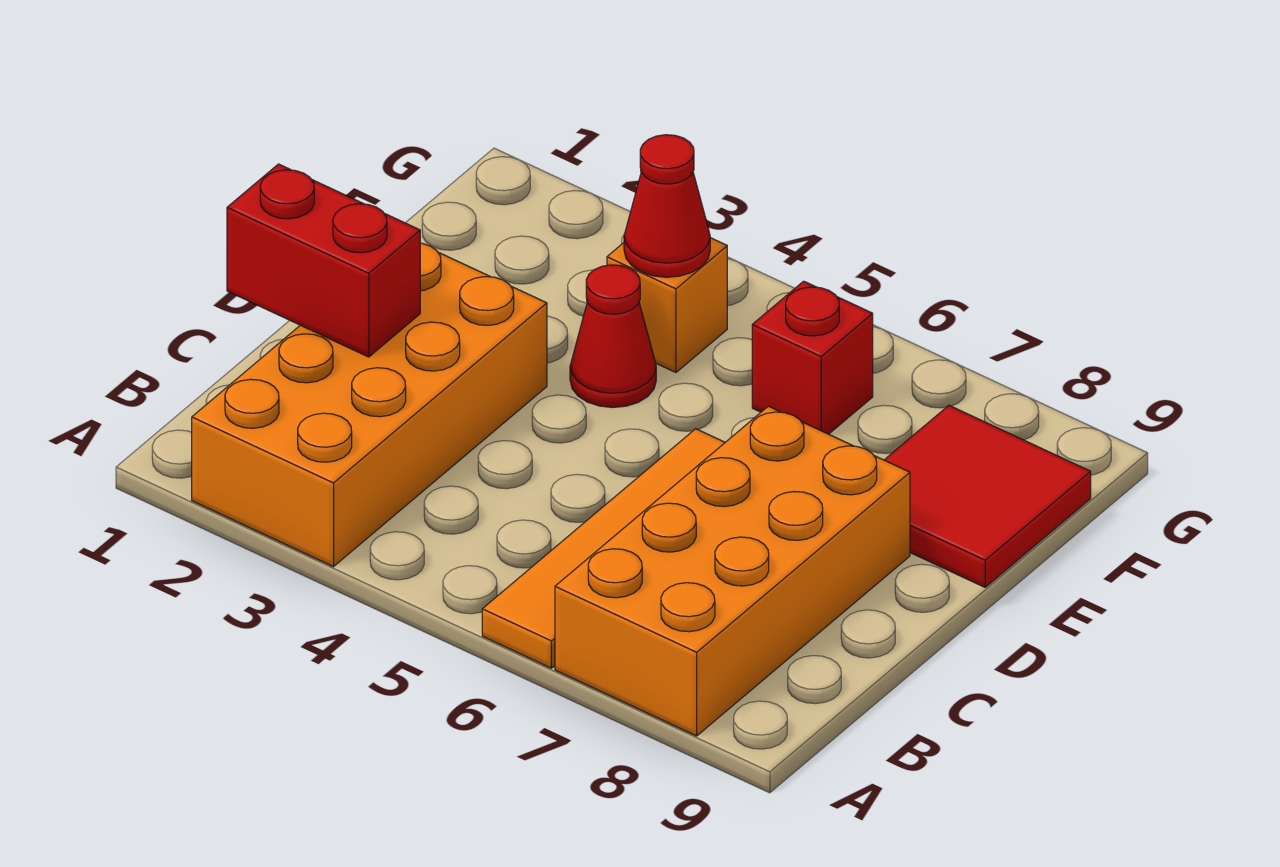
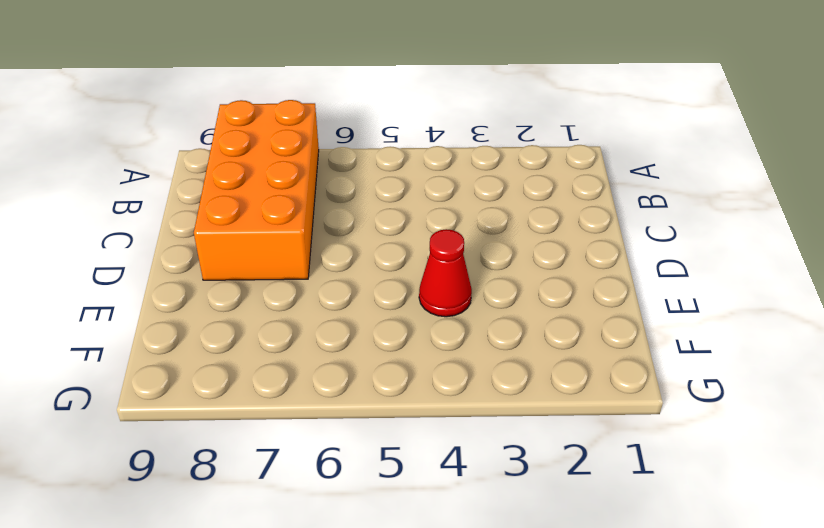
none -> orange brick A2:D3 level 1
none -> orange tile A6:D6 level 1

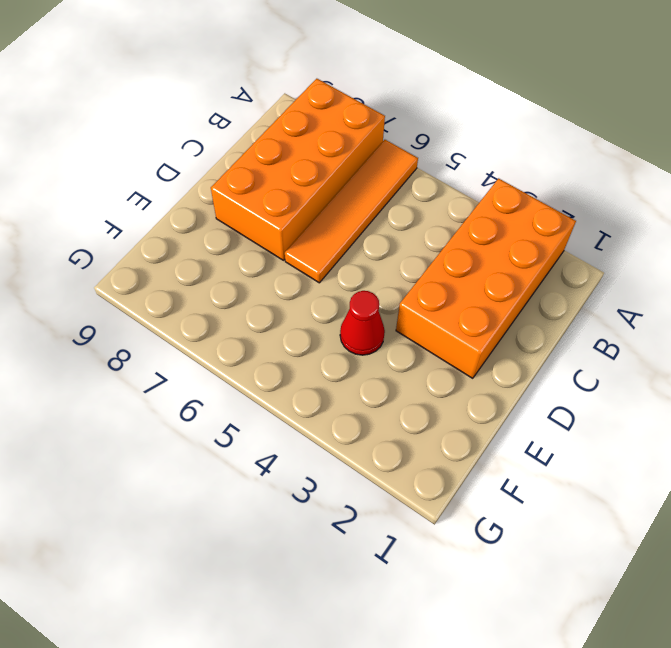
none -> red tile E8:F9 level 1
none -> orange brick F4 level 1

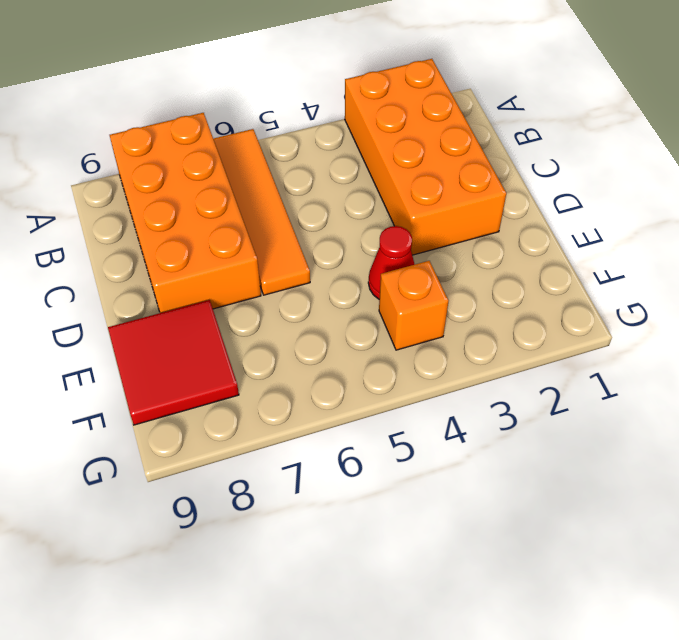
none -> red brick F6 level 1
none -> red brick C1:C2 level 2

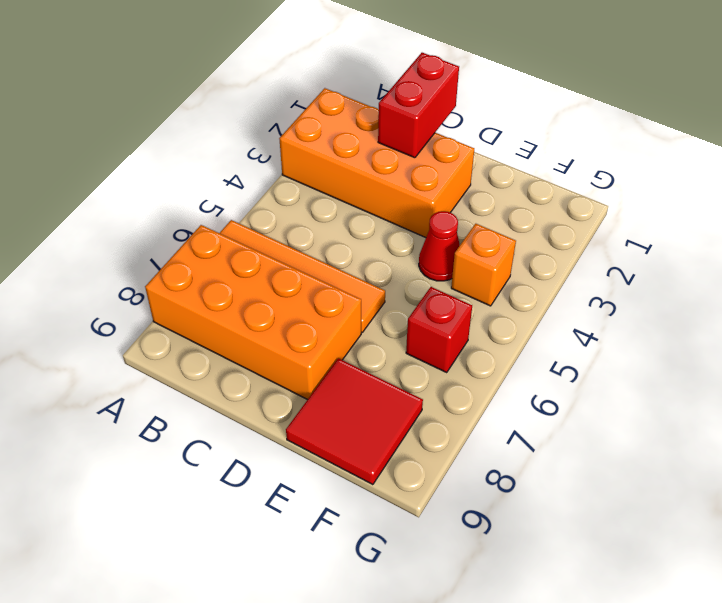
none -> red cone F4 level 2

